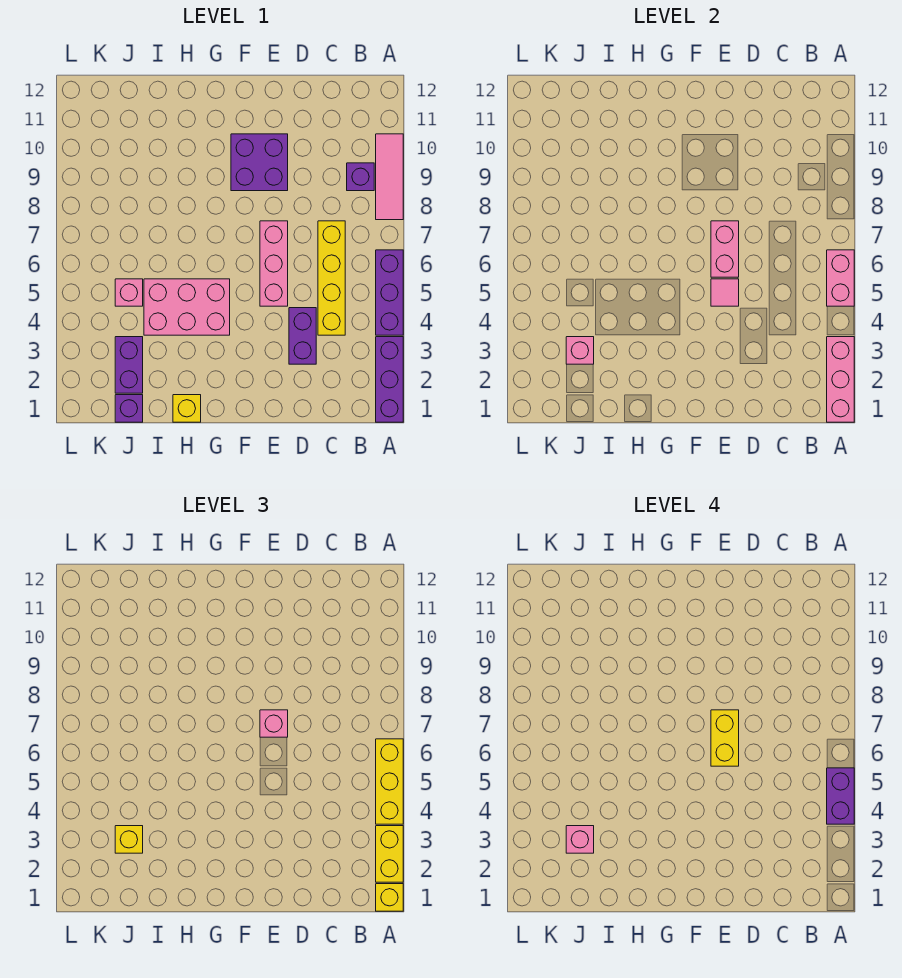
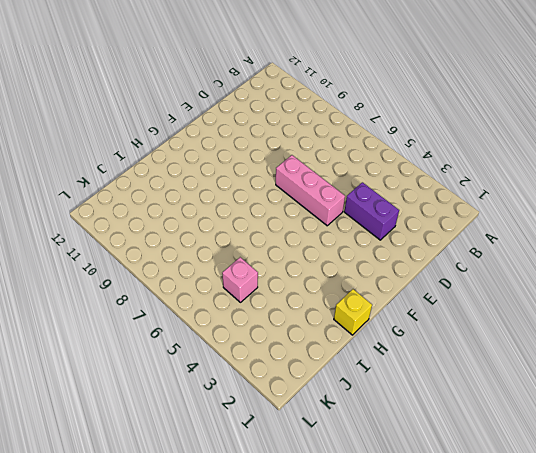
none -> purple brick A1:A3 level 1
none -> purple brick A4:A6 level 1
none -> pink tile A8:A10 level 1

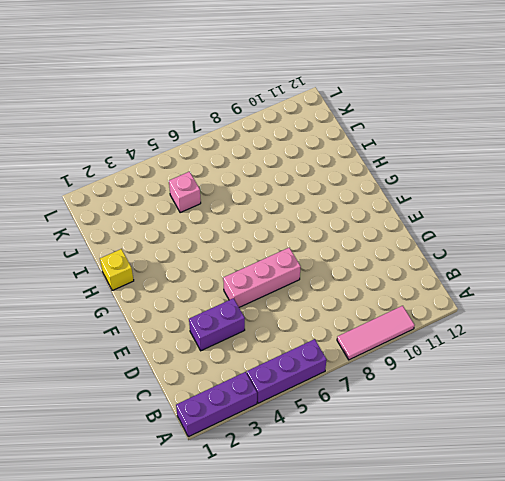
none -> purple brick B9 level 1
none -> yellow brick C4:C7 level 1
none -> purple brick E9:F10 level 1

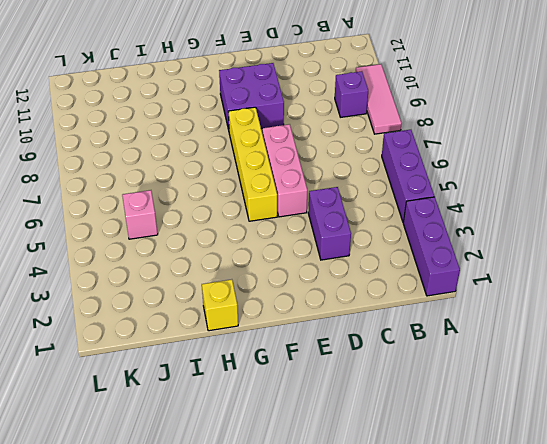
yellow brick F5:F8 level 1 -> yellow brick C4:C7 level 1
none -> pink brick G4:I5 level 1
none -> purple brick J1 level 1
none -> purple brick J2:J3 level 1

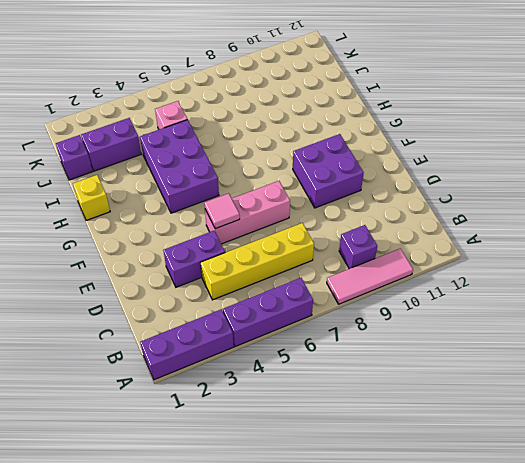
purple brick G4:I5 level 1 -> pink brick G4:I5 level 1
none -> pink brick A1:A3 level 2
none -> pink brick A5:A6 level 2
none -> pink brick E6:E7 level 2

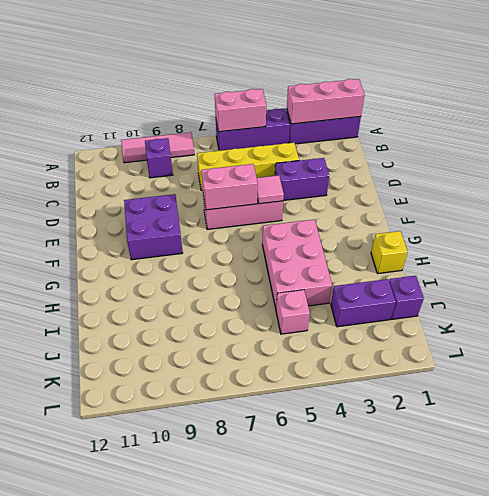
none -> pink brick J3 level 2
none -> yellow brick A1 level 3
none -> yellow brick A2:A3 level 3

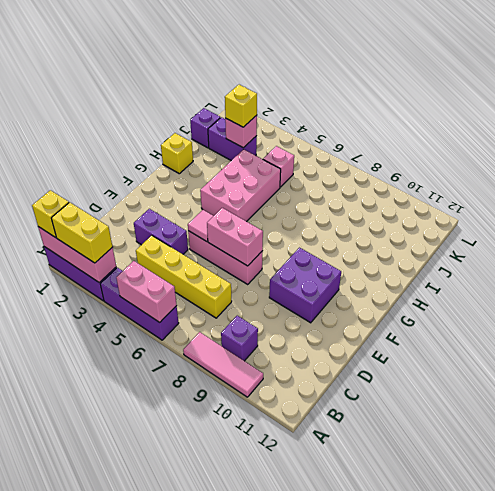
none -> yellow brick A4:A6 level 3
none -> pink brick E7 level 3
none -> purple brick A4:A5 level 4

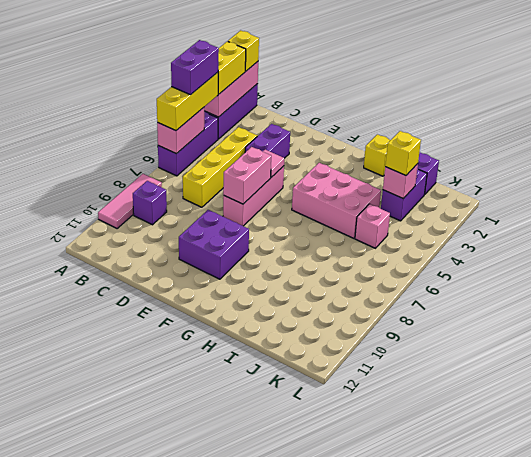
none -> pink brick E7 level 3
none -> yellow brick E6:E7 level 4
none -> pink brick J3 level 4

